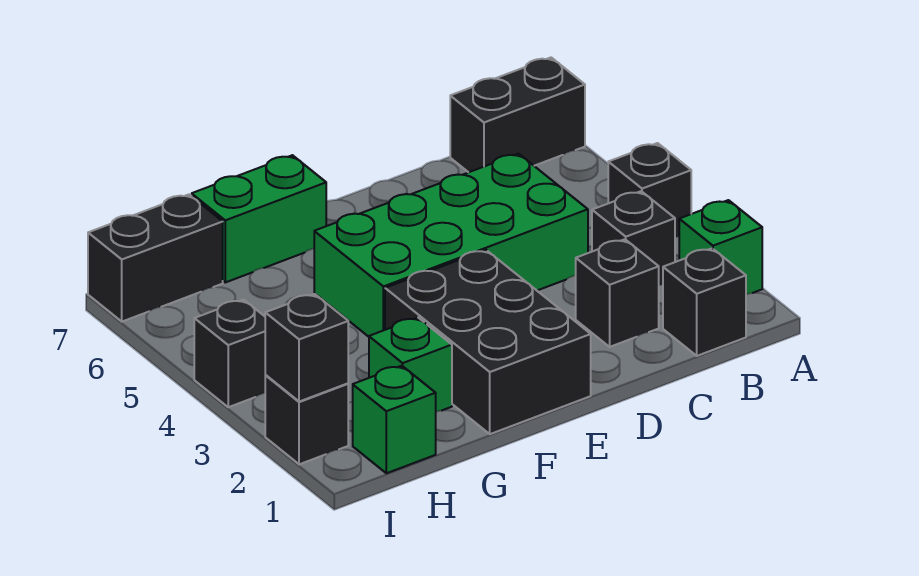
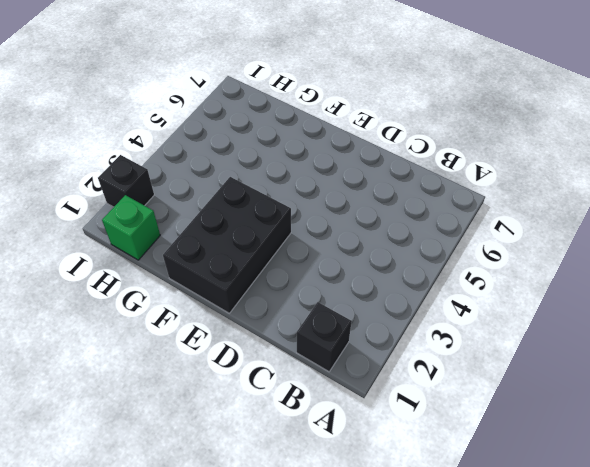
none -> green brick A2 level 1
none -> black brick A4 level 1
none -> black brick A7:B7 level 1

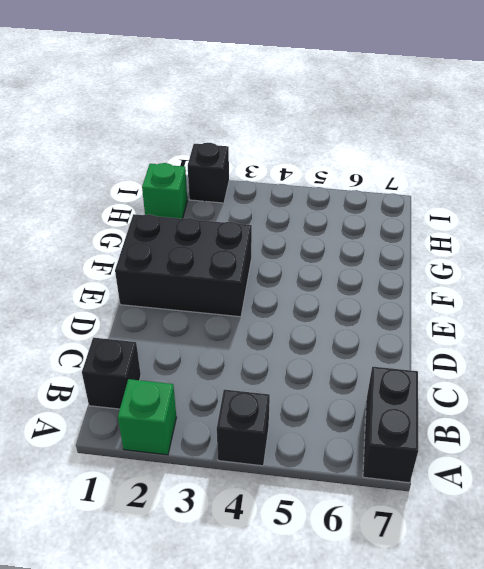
none -> black brick B3 level 1
none -> black brick C2 level 1
none -> green brick C4:F5 level 1

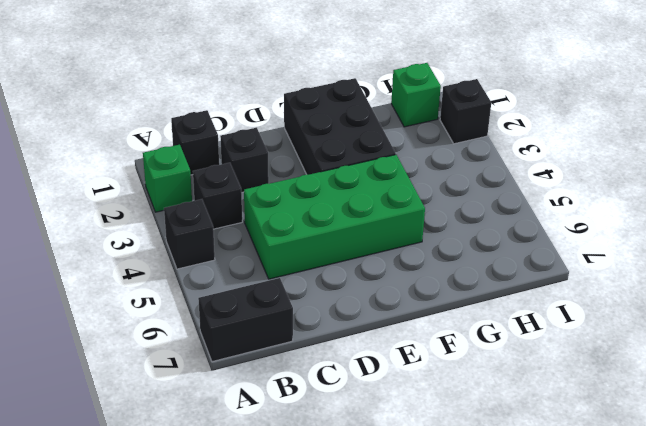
none -> green brick F7:G7 level 1
none -> green brick G2 level 1
none -> black brick H7:I7 level 1

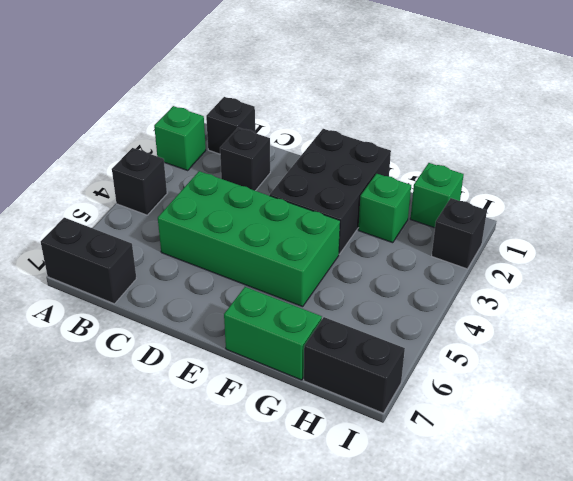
none -> black brick B3 level 1
none -> black brick I4 level 1
none -> black brick I2 level 2

